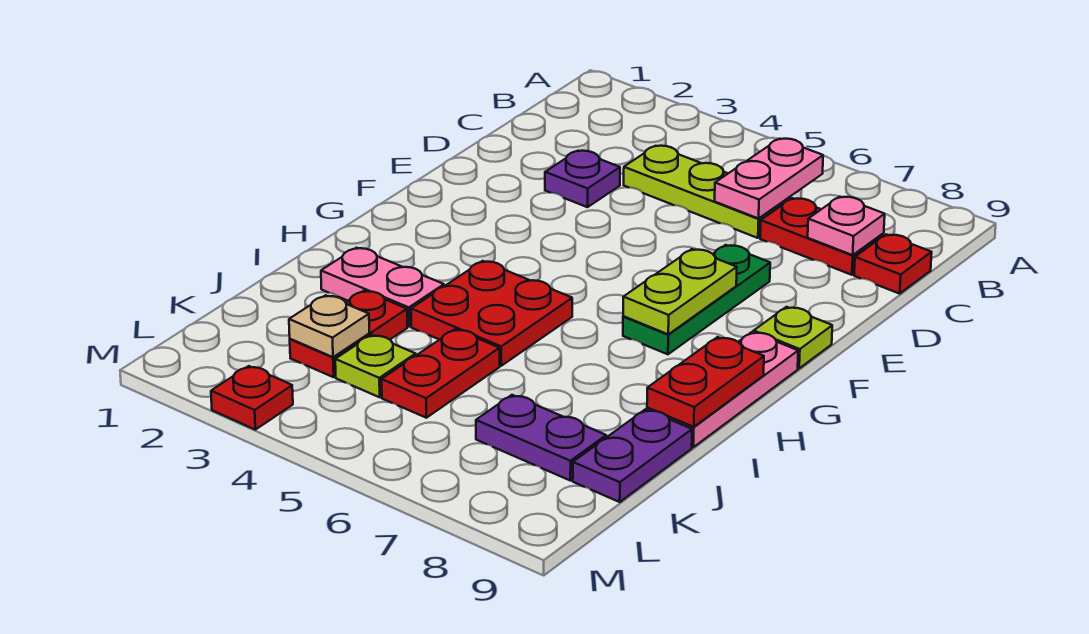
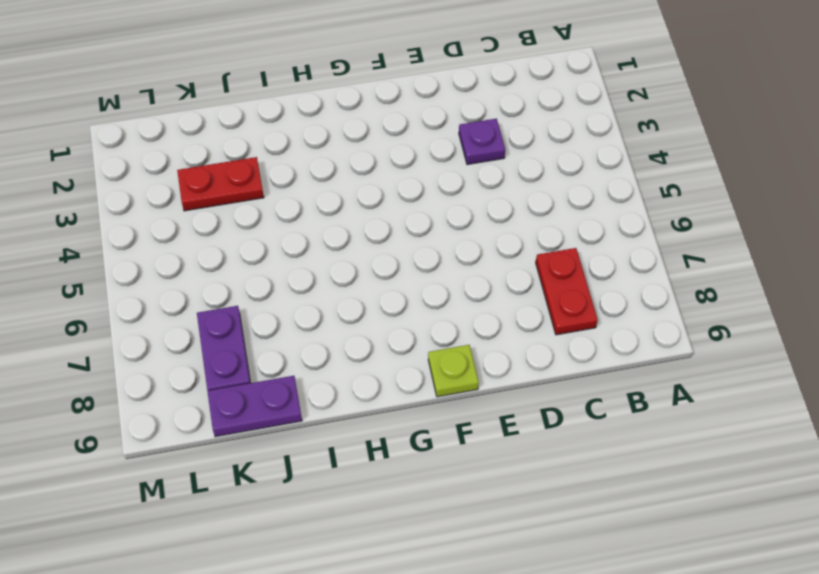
none -> lime plate C4:C6 level 1
none -> red plate C9 level 1
none -> green plate E7:G7 level 1

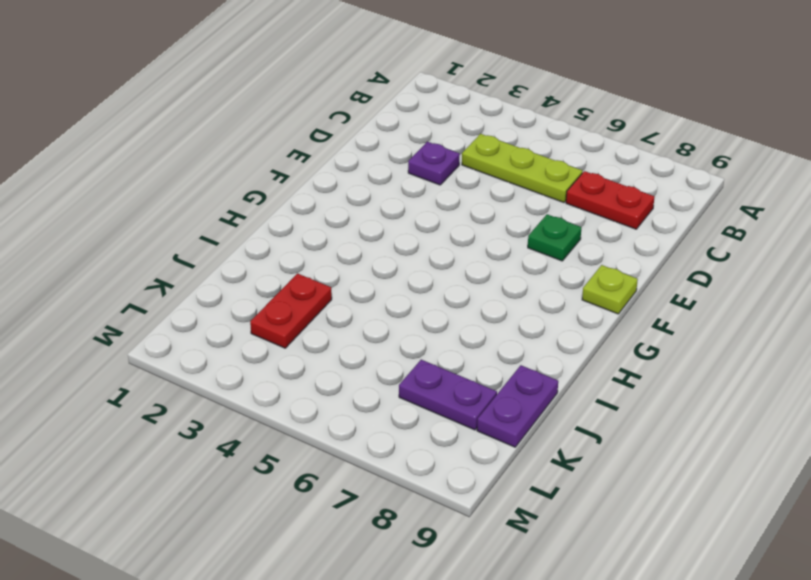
green plate E7 level 1 -> green plate E7:G7 level 1
none -> red plate C9 level 1
none -> pink plate G9:I9 level 1
none -> red plate H4:I5 level 1

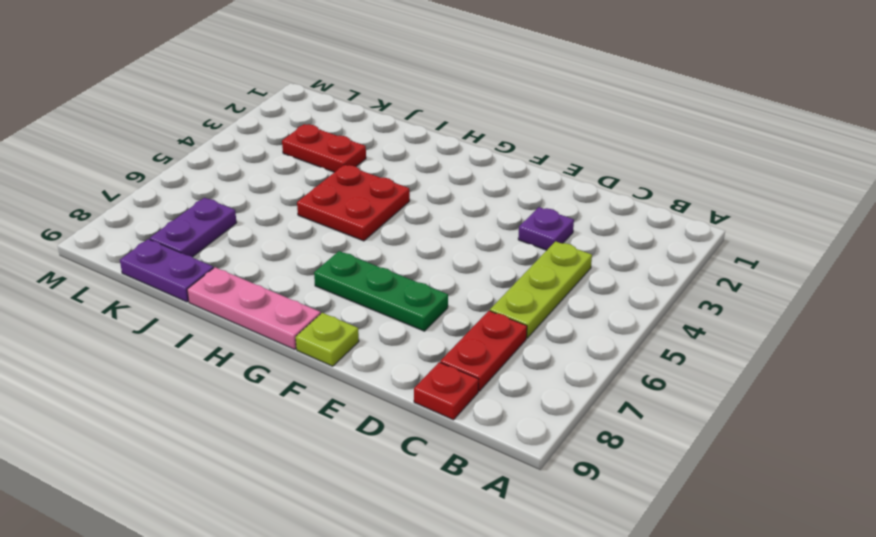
none -> pink plate I2:I3 level 1
none -> red plate J5:K5 level 1
none -> lime plate K4 level 1

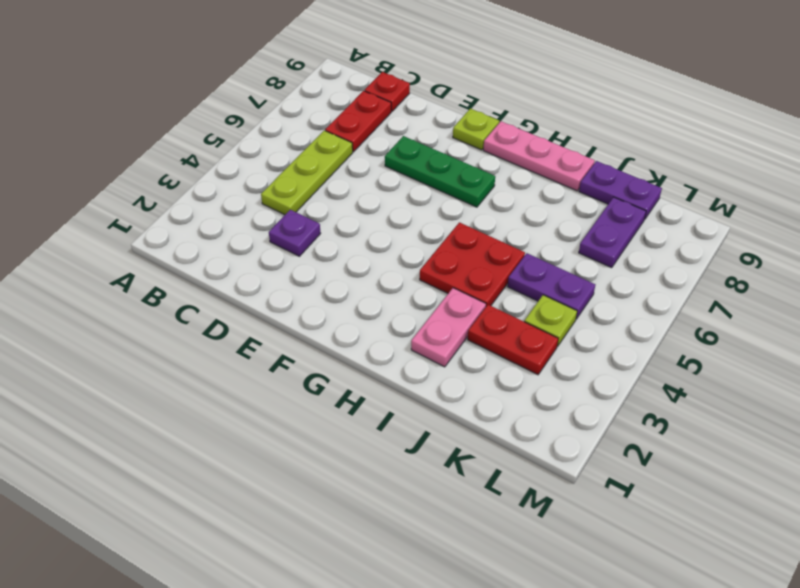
purple plate J5:K5 level 1 -> red plate J5:K5 level 1
none -> red plate M3 level 1
none -> pink plate B6:C6 level 2
none -> pink plate C8 level 2

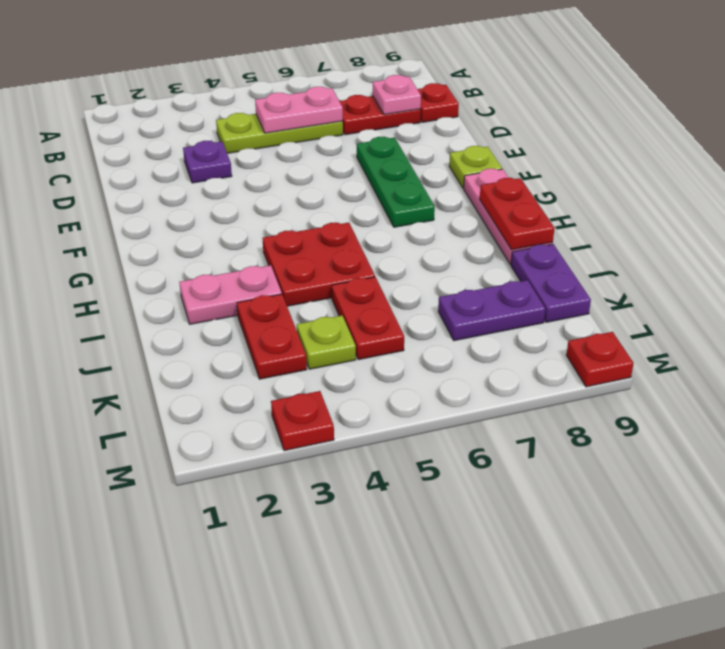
pink plate C5:C6 level 2 -> pink plate B6:C6 level 2
red plate M9 level 1 -> none
none -> lime plate F7:G7 level 2
none -> tan plate K3 level 2

